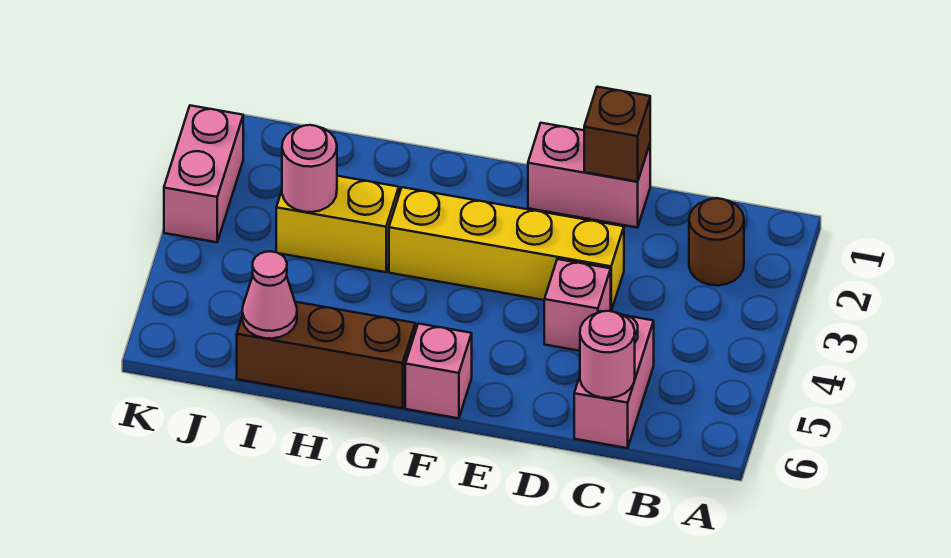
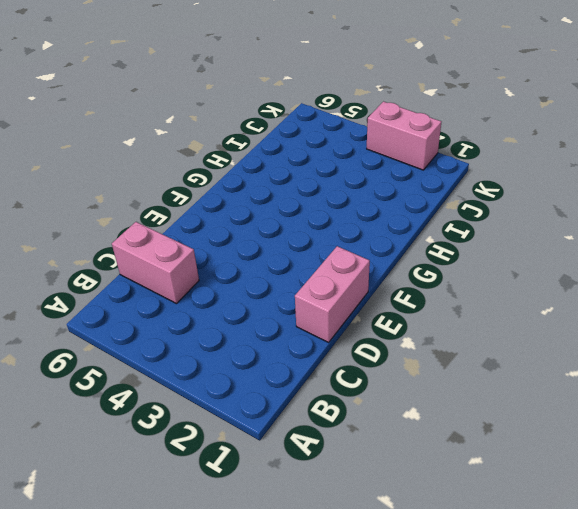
none -> brown round brick B2 level 1
none -> yellow brick D3:G3 level 1
none -> pink brick D4 level 1

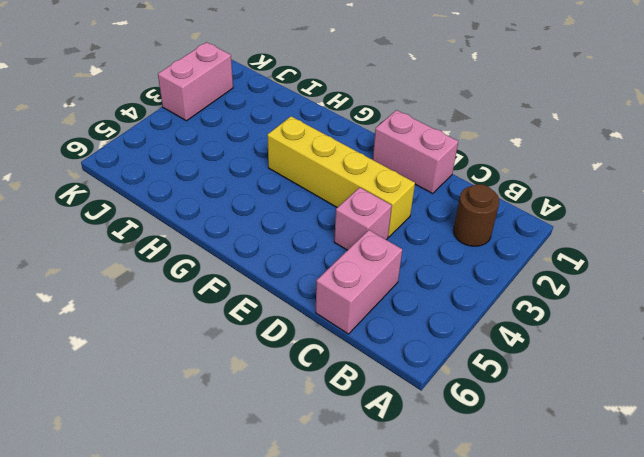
none -> pink brick F6 level 1
none -> brown brick G6:I6 level 1
none -> yellow brick H3:I3 level 1

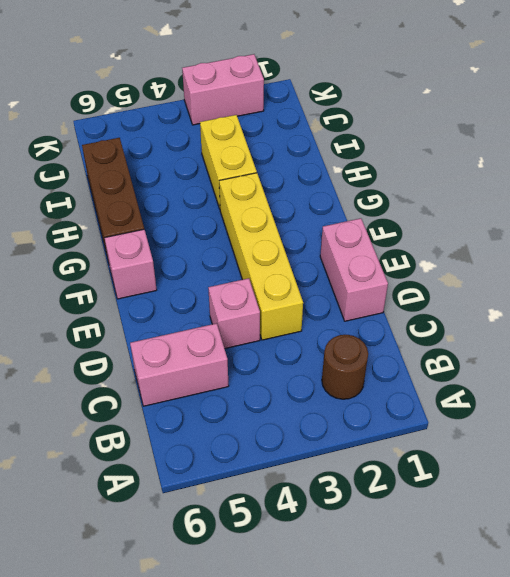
none -> pink round brick C6 level 2
none -> brown brick D1 level 2
none -> pink round brick I3 level 2

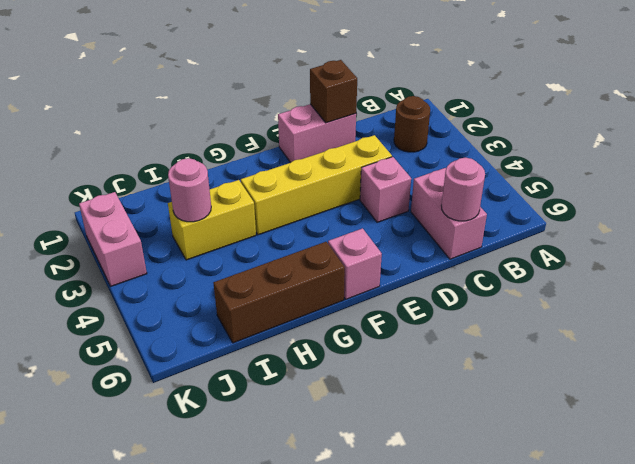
none -> pink cone I6 level 2

